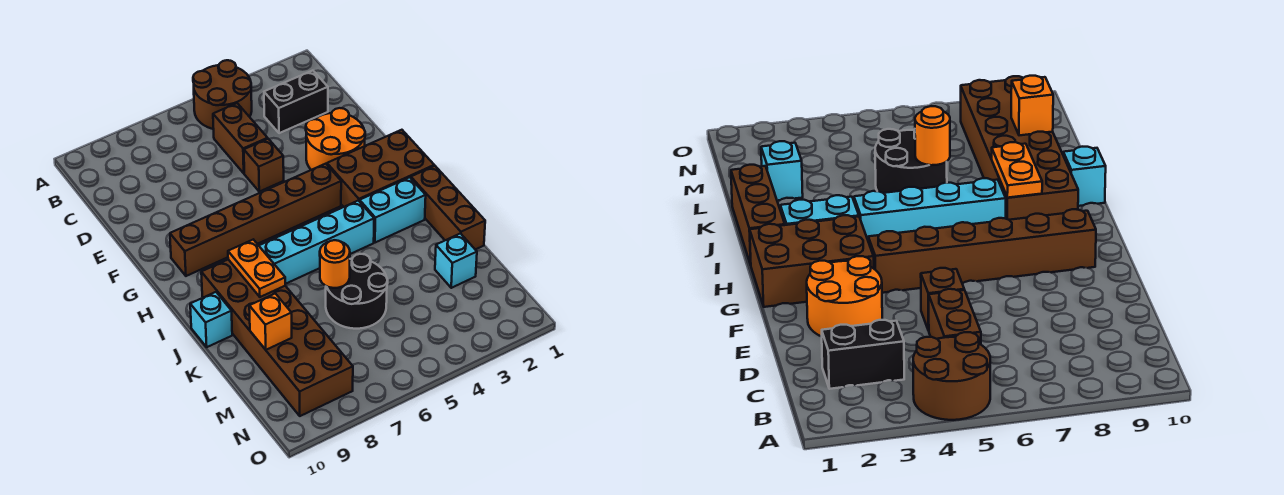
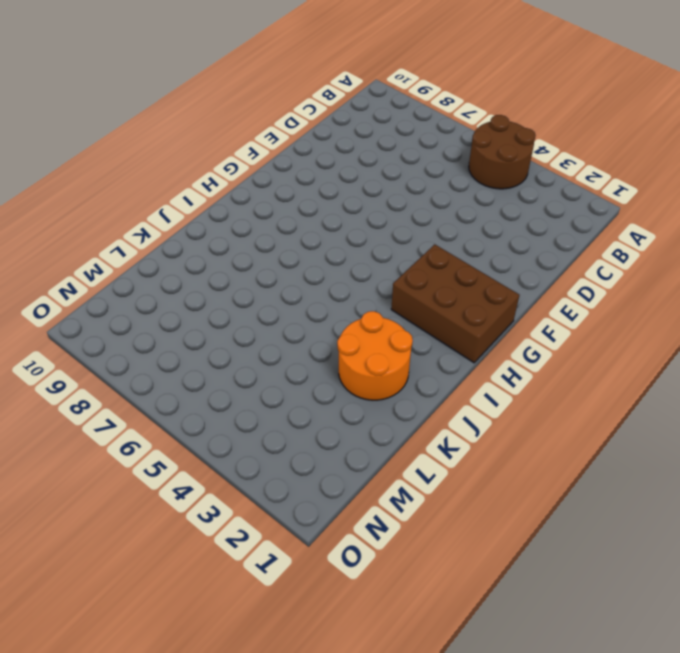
orange round brick J2:K3 level 1 -> orange round brick E2:F3 level 1
none -> black brick C2:C3 level 1
none -> brown brick C5:D5 level 1
none -> brown brick E5 level 1

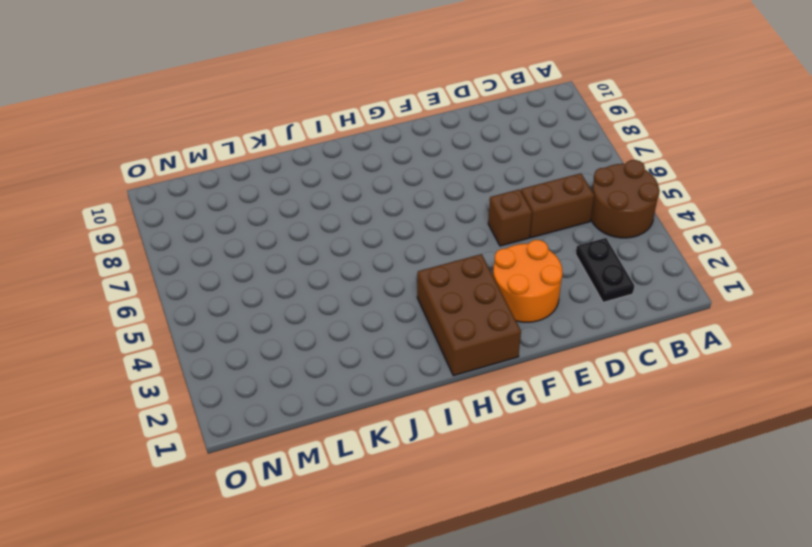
black plate C2:C3 level 1 -> black brick C2:C3 level 1
none -> brown brick G4:G9 level 1
none -> brown brick I1:K1 level 1
none -> cyan brick I2:I3 level 1

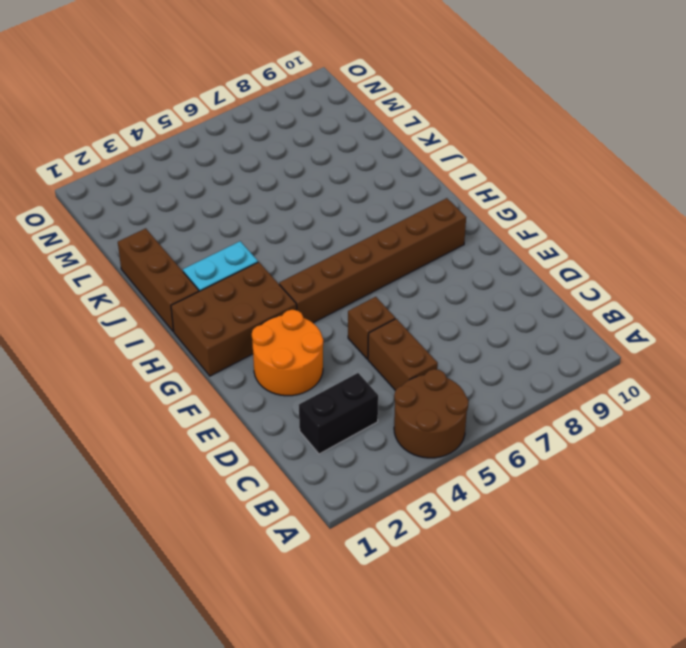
none -> cyan brick I4:I7 level 1
none -> brown brick I8:N9 level 1
none -> cyan brick J10 level 1

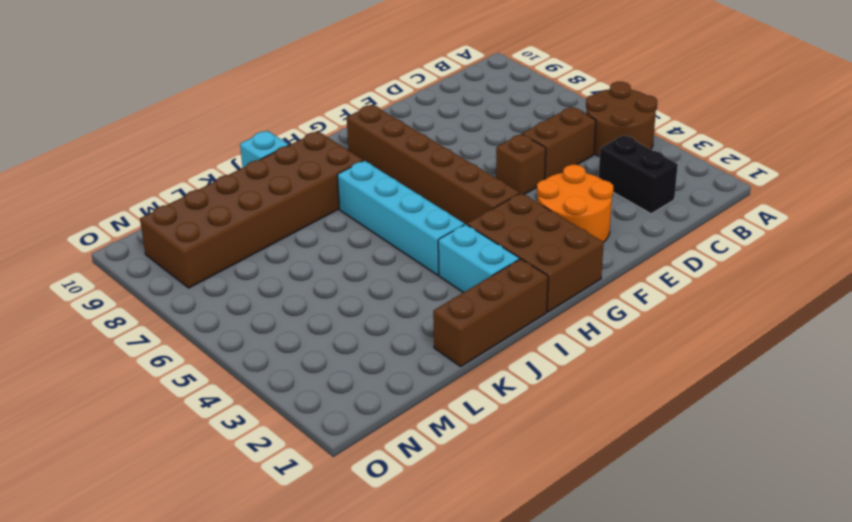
none -> black round brick K5:L6 level 1
none -> cyan brick L2 level 1
none -> orange plate I8:J8 level 2

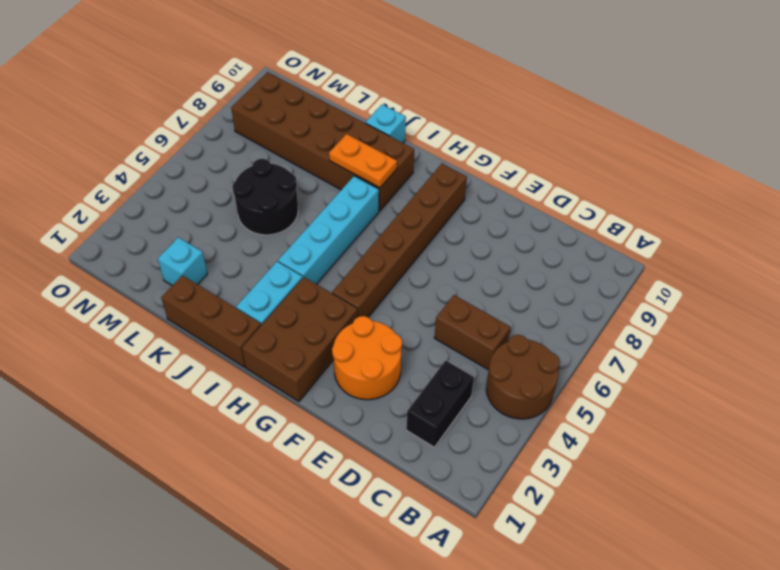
none -> brown brick E5 level 1
none -> orange round brick K6 level 2
none -> orange brick L9 level 2

